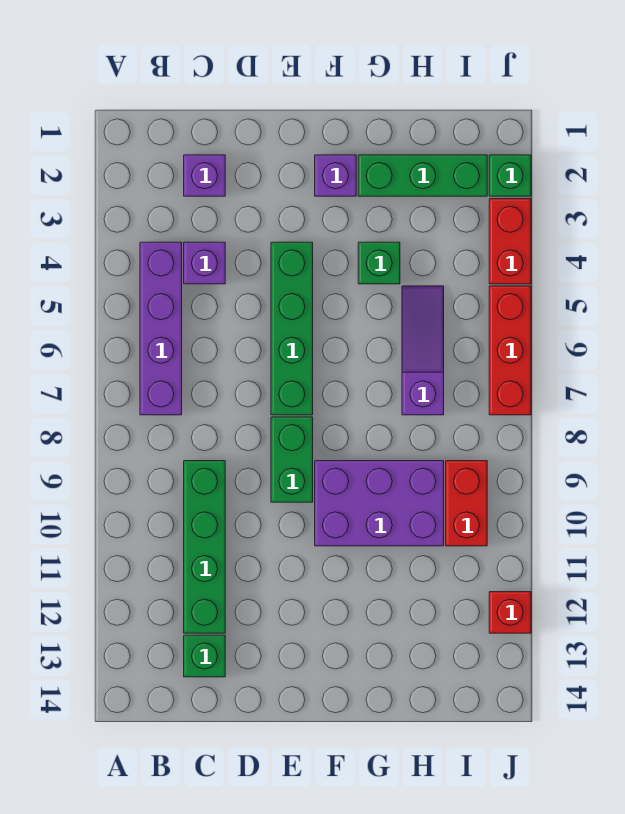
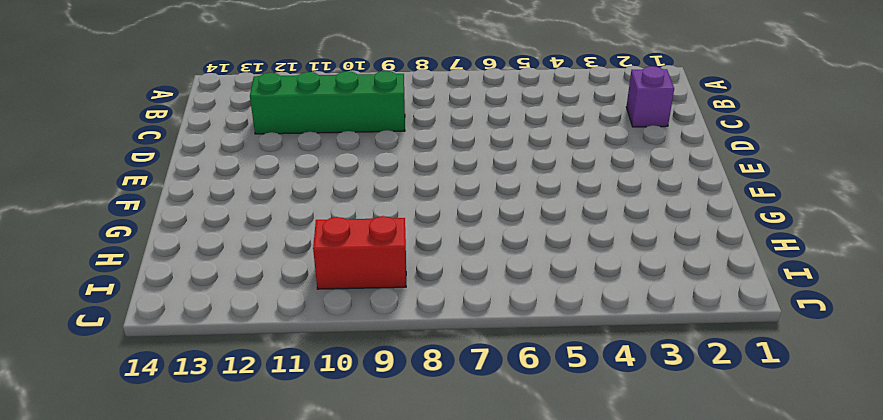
none -> purple brick B4:B7 level 1
none -> purple brick C4 level 1
none -> green brick C13 level 1

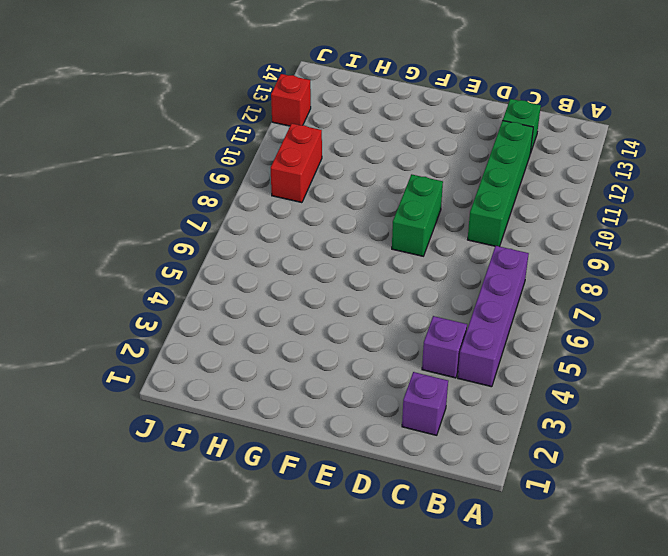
none -> green brick E4:E7 level 1
none -> purple brick F2 level 1
none -> purple brick F9:H10 level 1

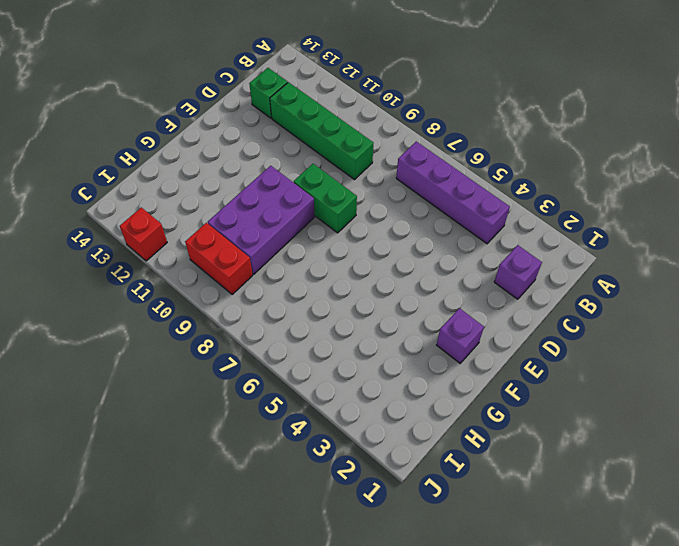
none -> purple brick C4 level 1
none -> green brick E4:E7 level 1
none -> green brick G2:I2 level 1

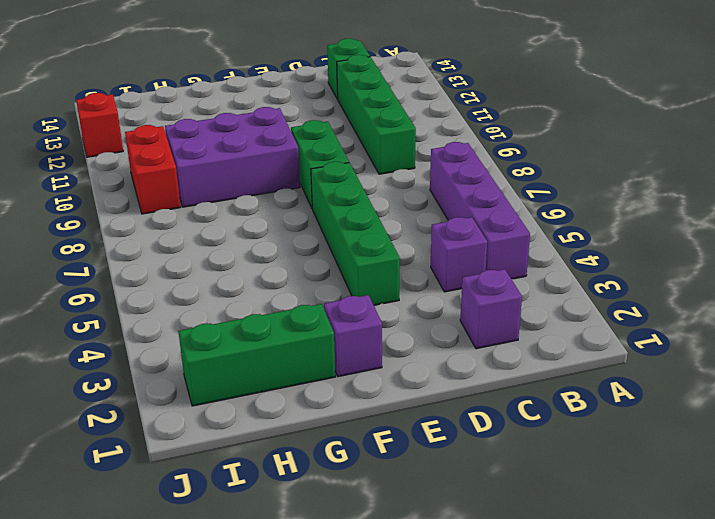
none -> green brick G4 level 1
none -> purple slope H5:H7 level 1 top 7
none -> green brick J2 level 1

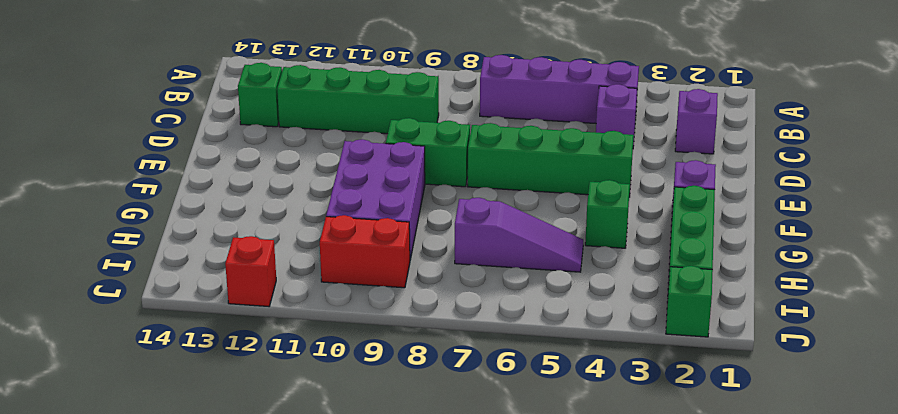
none -> red brick J3:J4 level 1
none -> red brick J5:J7 level 1

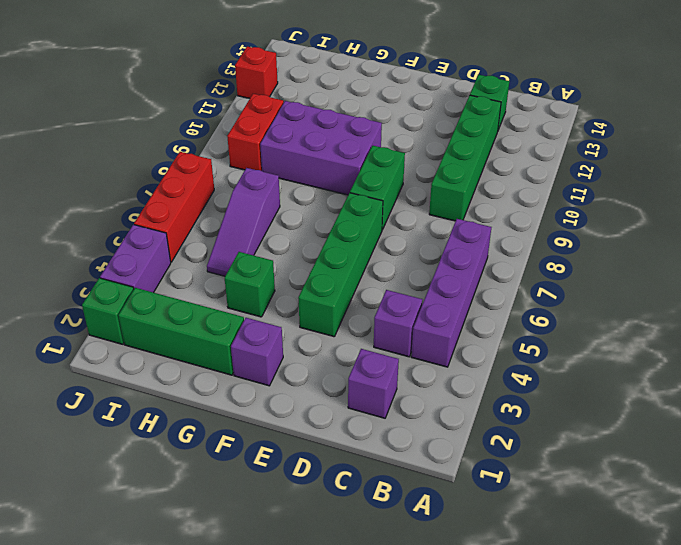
purple brick J3:J4 level 1 -> red brick J3:J4 level 1

